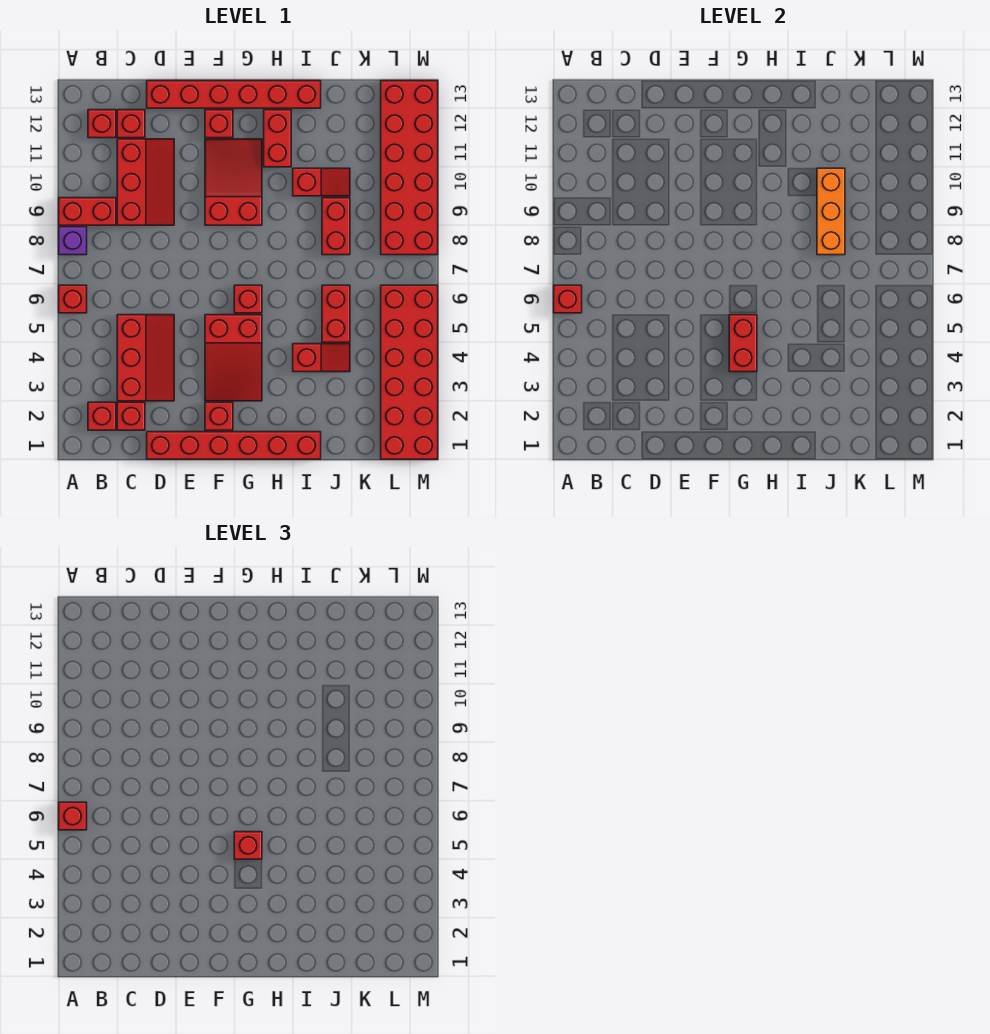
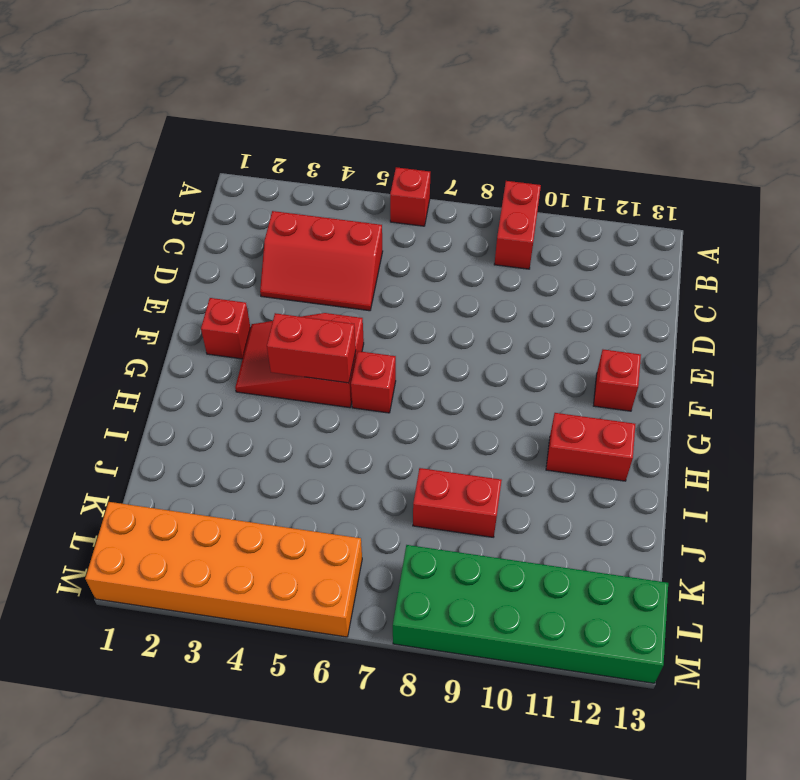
orange brick L1:M6 level 1 -> red brick L1:M6 level 1
green brick L8:M13 level 1 -> red brick L8:M13 level 1
none -> purple brick A8 level 1
none -> red brick B2 level 1
none -> red brick B12 level 1

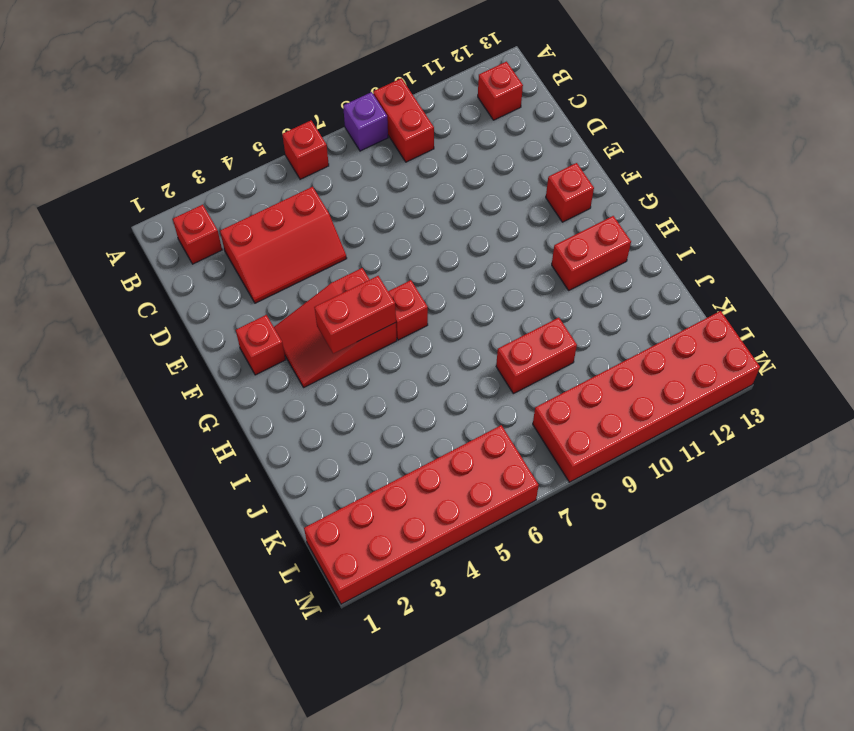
none -> red brick C2 level 1
none -> red slope C9:D11 level 1 top C
none -> red brick C12 level 1

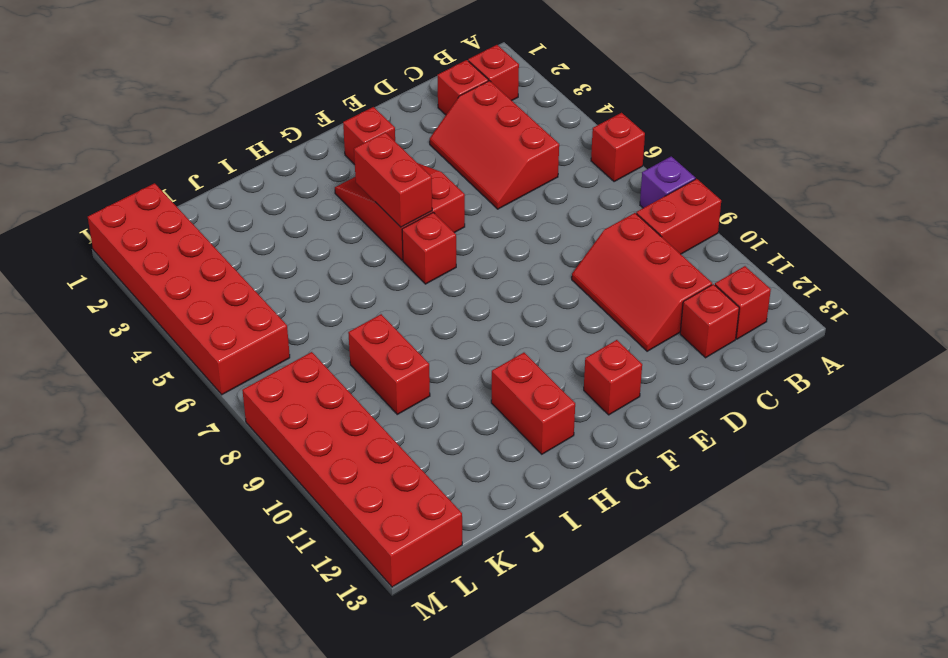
none -> red brick D1:I1 level 1
none -> red brick D13:I13 level 1
none -> red slope F9:G11 level 1 top 9

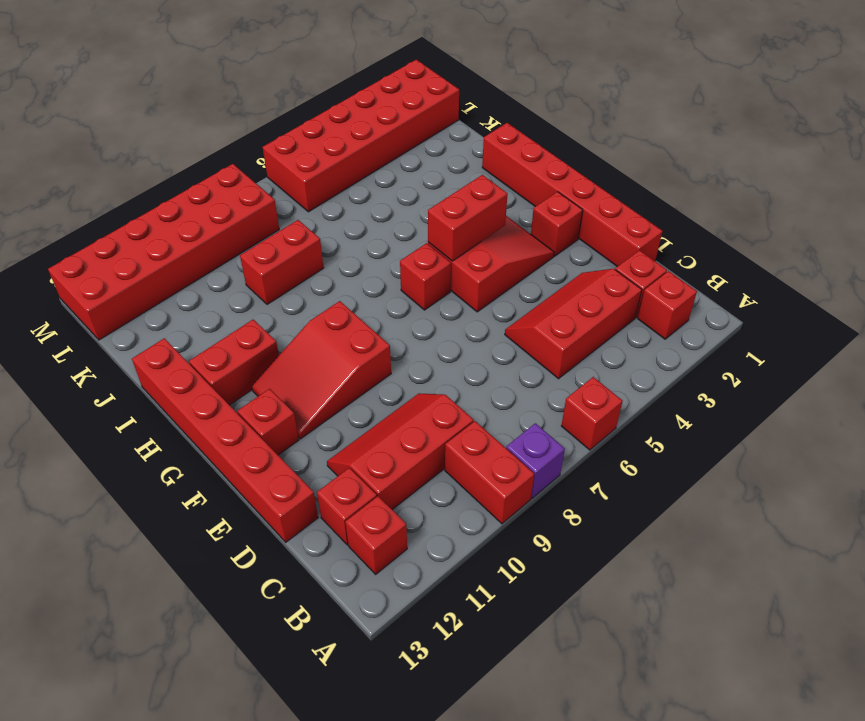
none -> red slope I4:J4 level 1 top I
none -> red slope I10:J10 level 1 top I
none -> red brick J5:J6 level 1

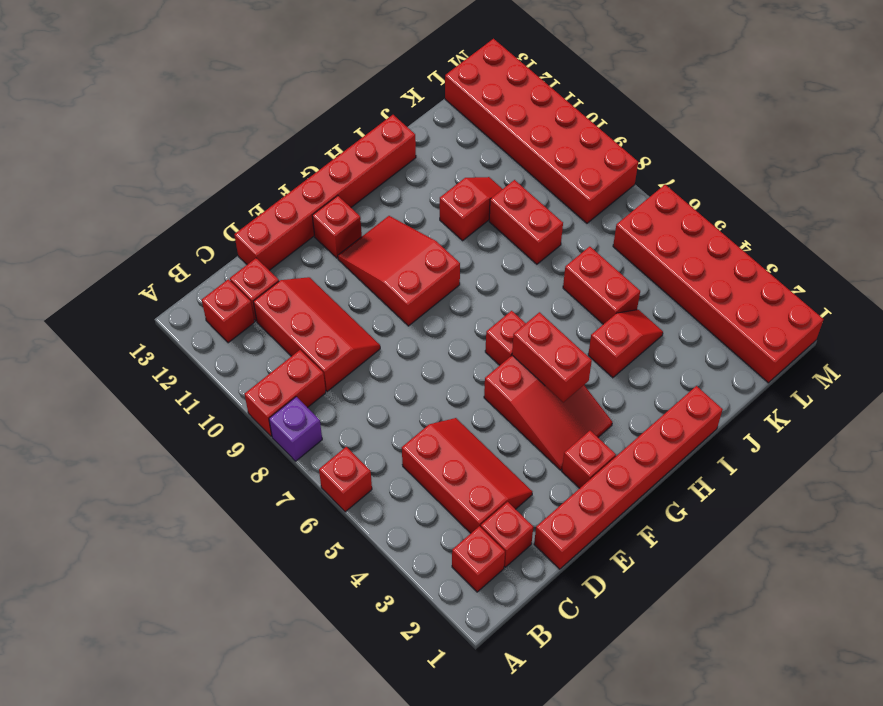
none -> red brick H11:H12 level 1
none -> red brick A6 level 2
none -> orange brick J8:J10 level 2

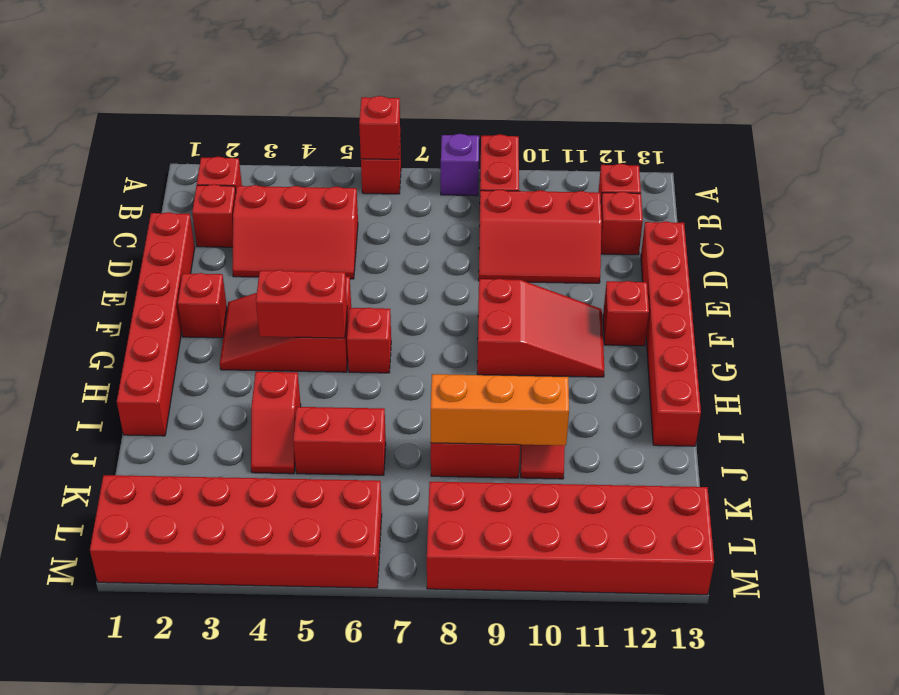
none -> red brick H11:H12 level 1
none -> red brick A6 level 3
none -> red brick G5 level 3

